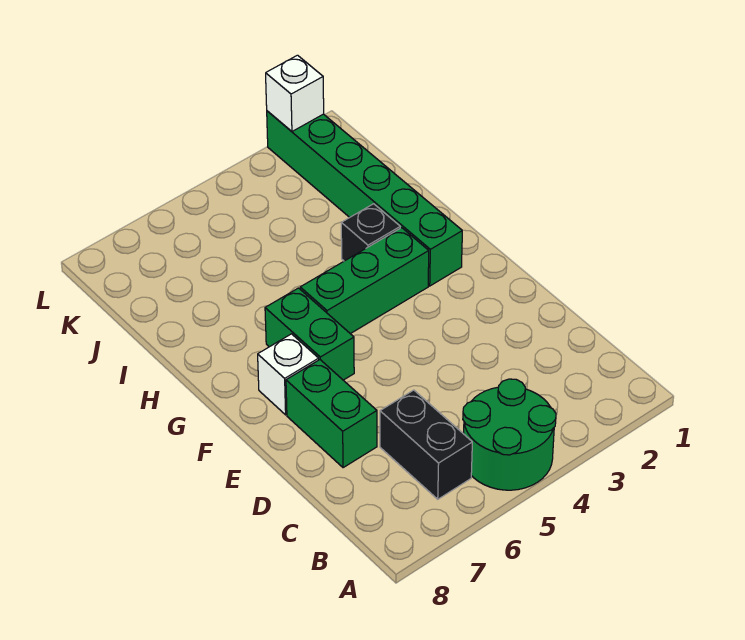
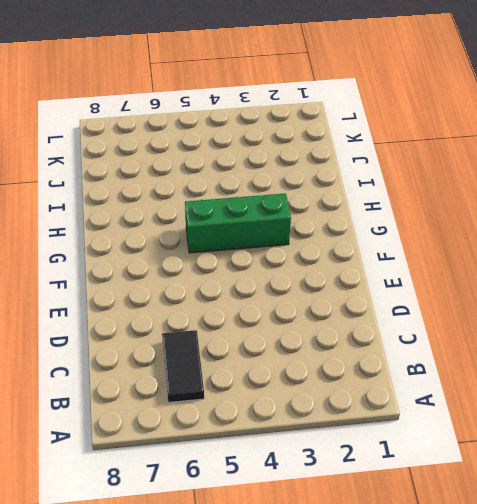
black tile B6:C6 level 1 -> black brick B6:C6 level 1
none -> green round brick A4:B5 level 1
none -> green brick D7:E7 level 1

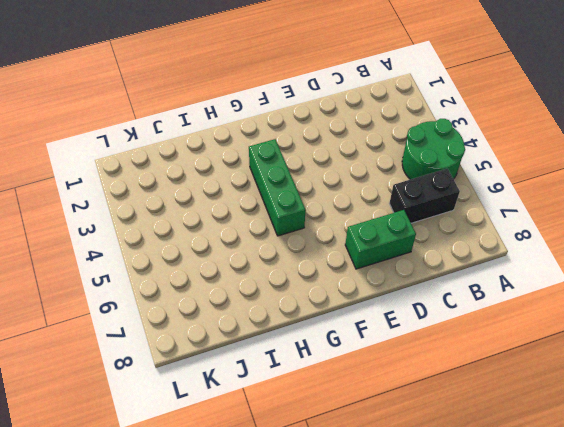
none -> green brick F6:G6 level 1
none -> white brick F7 level 1

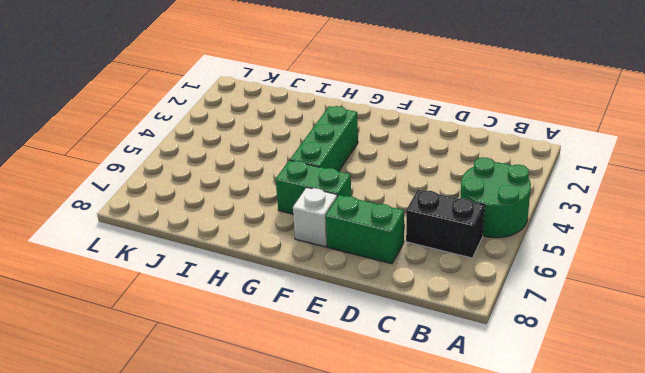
none -> green brick G2:L2 level 1
none -> black brick H3 level 1

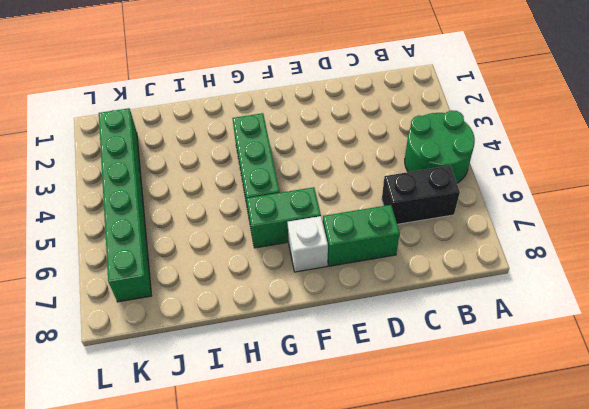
green brick K2:K7 level 1 -> green brick G2:L2 level 1
none -> black brick H3 level 1
none -> white brick L2 level 2

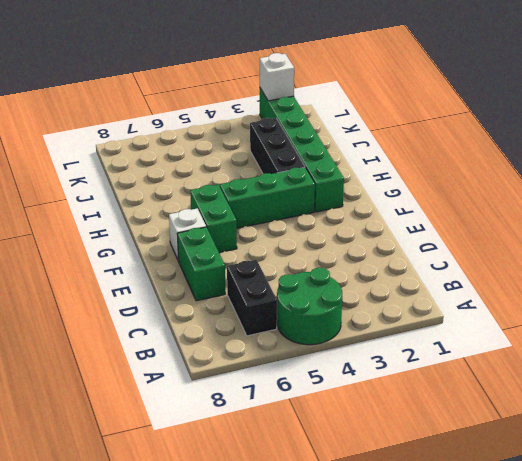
black brick H3:J3 level 1 -> black brick H3 level 1

